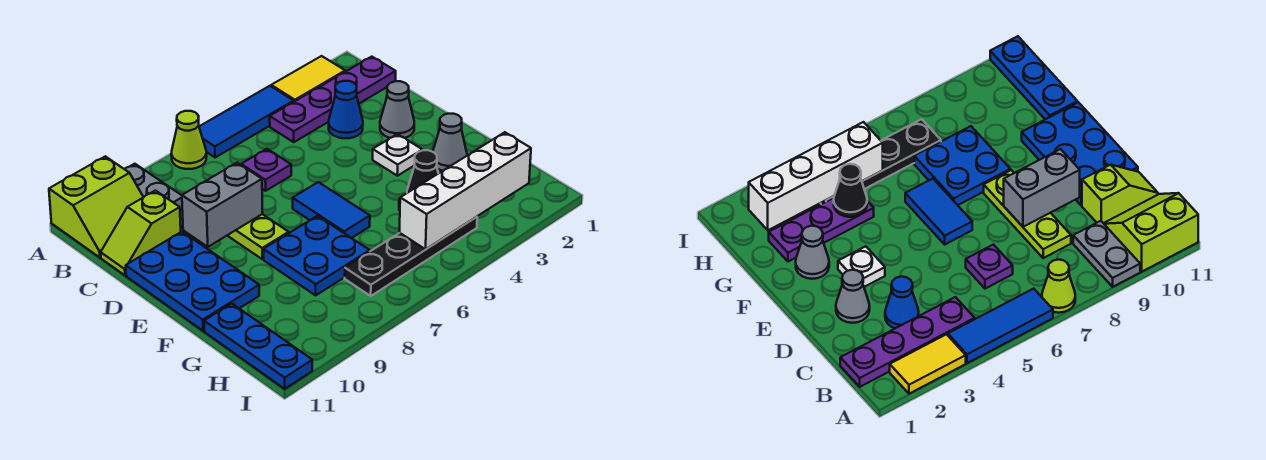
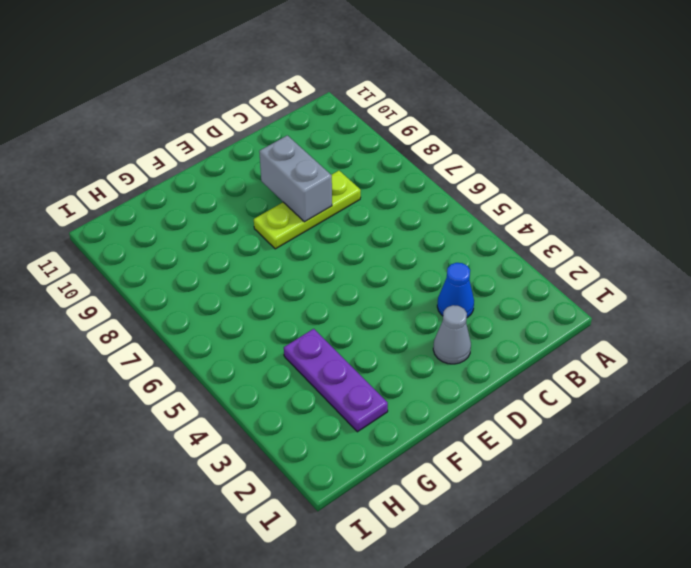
none -> yellow tile A2:A3 level 1
none -> blue tile A4:A6 level 1
none -> lime cone A7 level 1

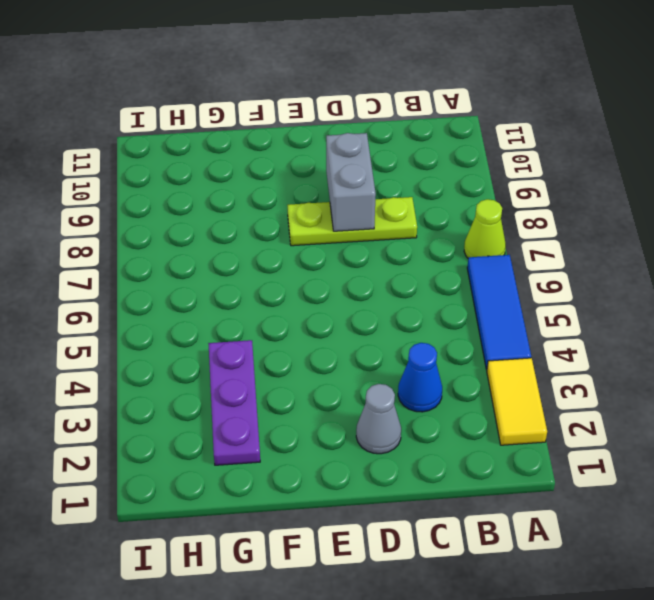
none -> grey plate A9:B9 level 1
none -> lime slope A10:B11 level 1 top A
none -> purple plate B1:B4 level 1

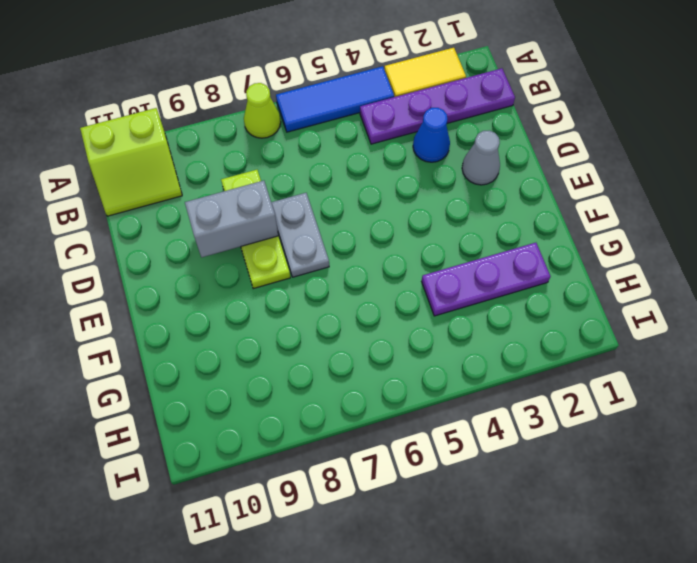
grey plate D7:E7 level 1 -> grey plate A9:B9 level 1
none -> purple plate C6 level 1
none -> lime slope C10:C11 level 1 top 10
none -> blue plate D10:F11 level 1

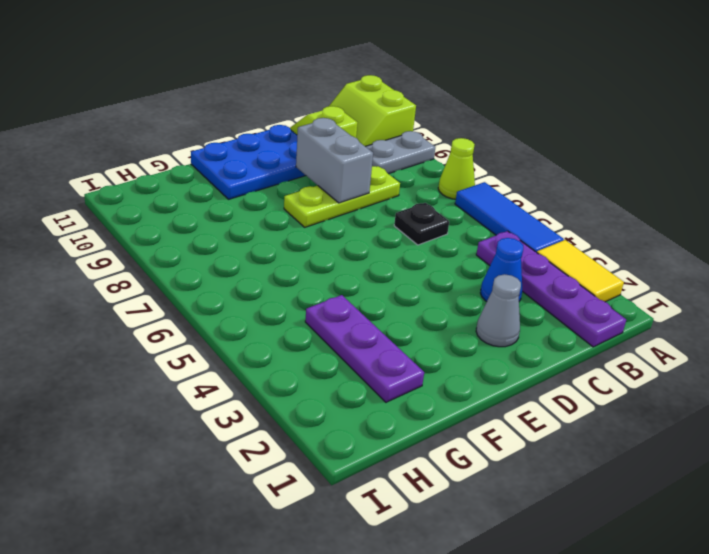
black plate C6 level 1 -> purple plate C6 level 1
none -> white plate E3 level 1
none -> blue tile E6:F6 level 1
none -> grey cone F2 level 1

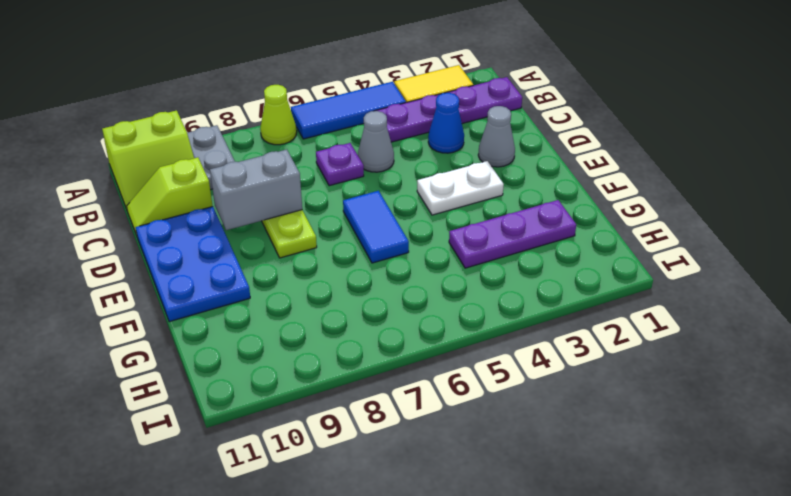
grey cone C5 level 1 -> grey cone F2 level 1
white plate E3:E4 level 1 -> white plate E3 level 1
none -> blue plate F7:G8 level 1
none -> blue plate G11:I11 level 1
none -> black plate H4:H7 level 1

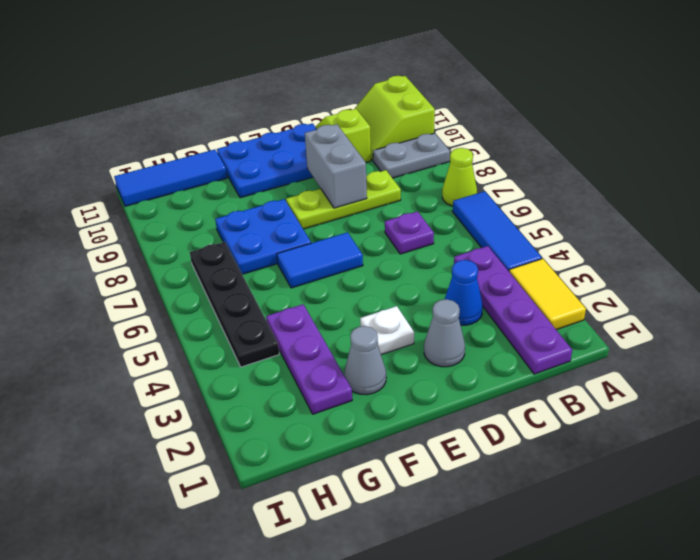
blue tile G11:I11 level 1 -> blue plate G11:I11 level 1
none -> black cone G4 level 2
none -> white brick H2:H5 level 2

